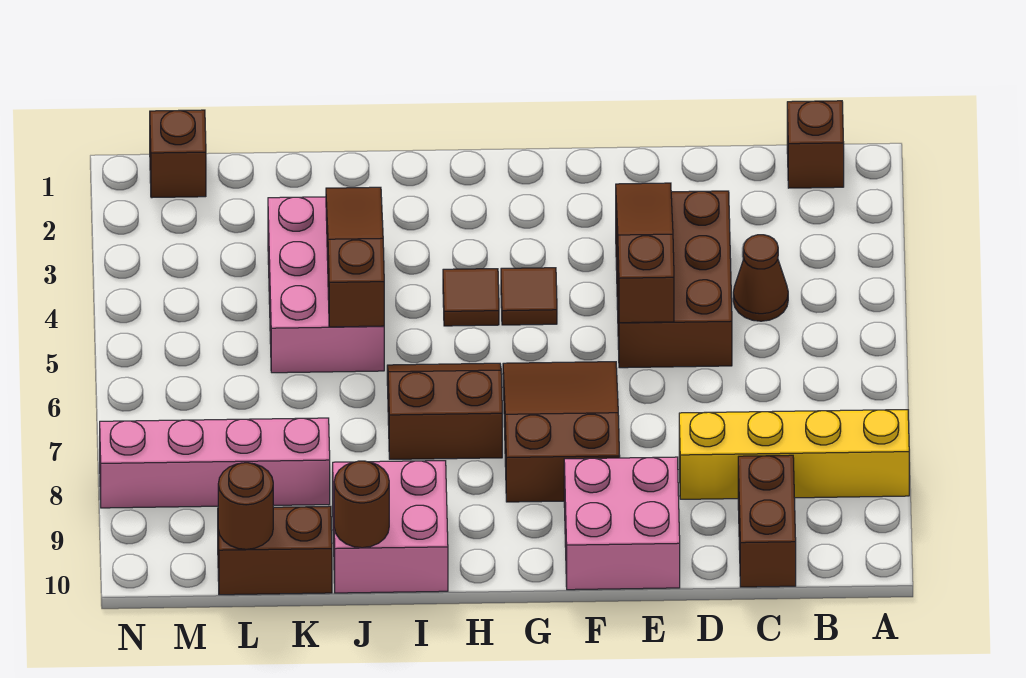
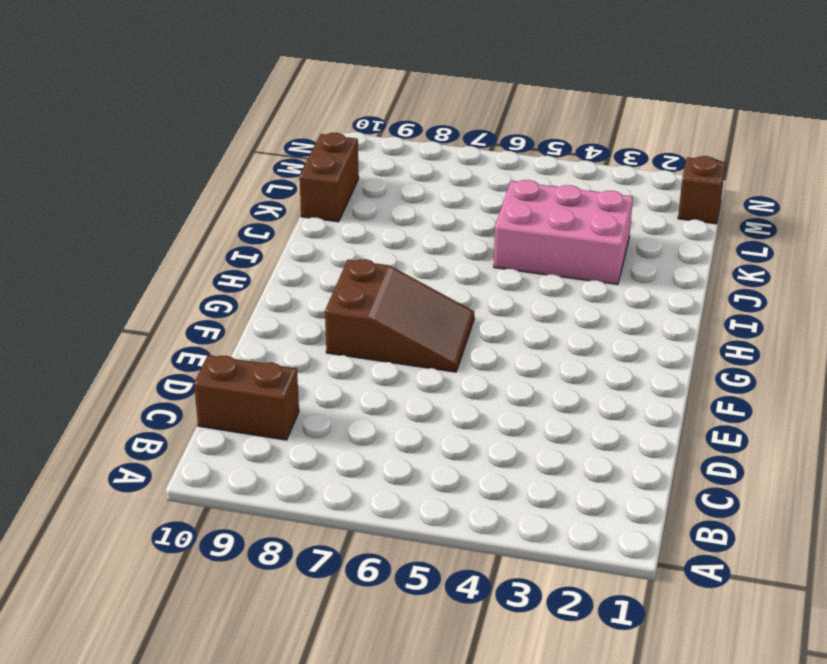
none -> yellow brick A8:D8 level 1
none -> brown brick B1 level 1
none -> brown cone C4 level 1

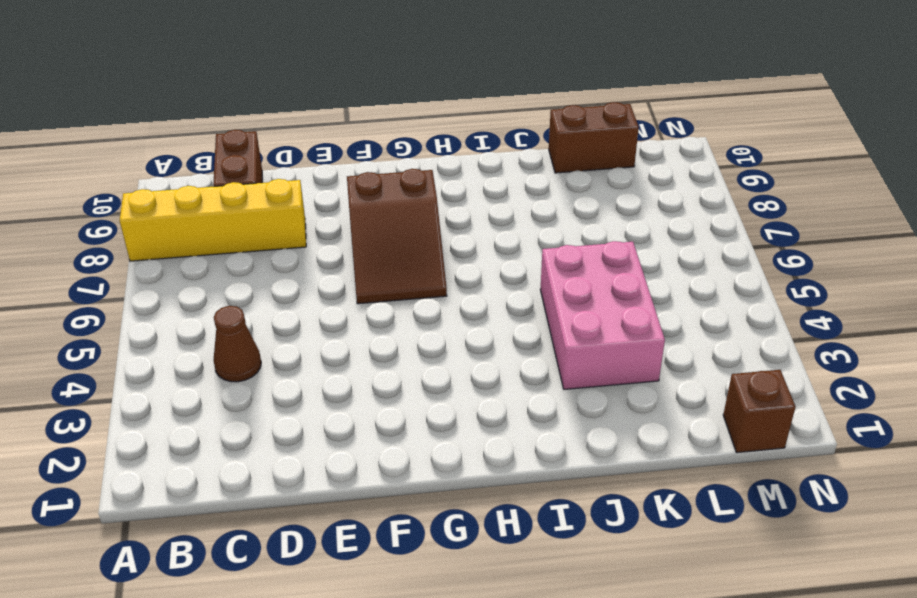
none -> brown brick B1 level 1
none -> brown brick D3:E5 level 1
none -> pink brick E9:F10 level 1

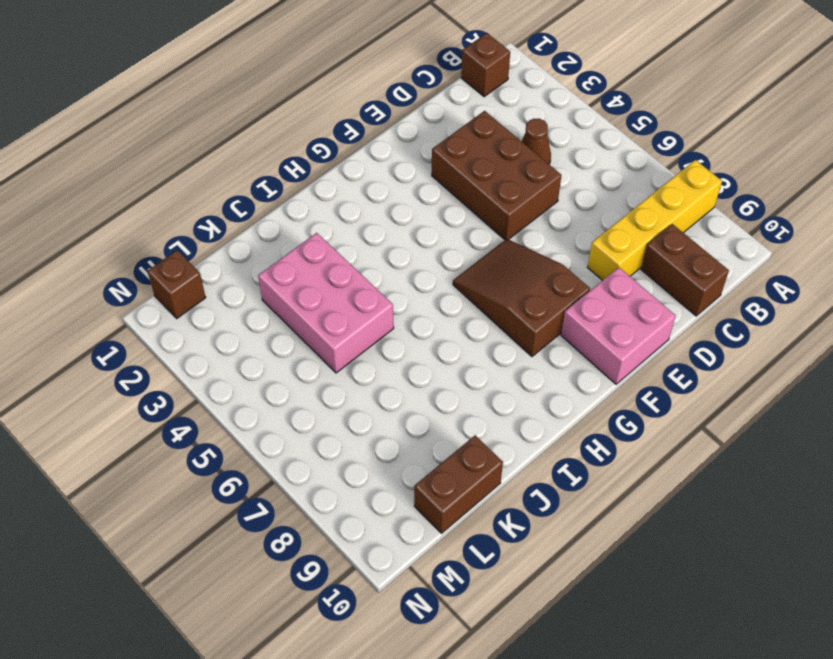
none -> brown tile G4 level 1
none -> brown tile H4 level 1
none -> brown slope H6:I7 level 1 top 7

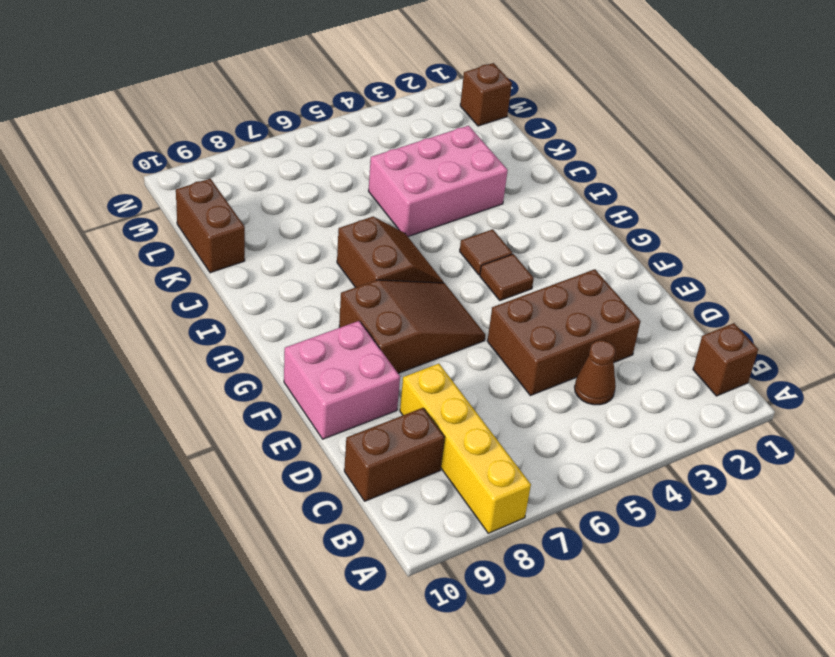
none -> pink brick I9:J10 level 1
none -> pink brick K8:N8 level 1
none -> brown slope E3:E5 level 2 top 5

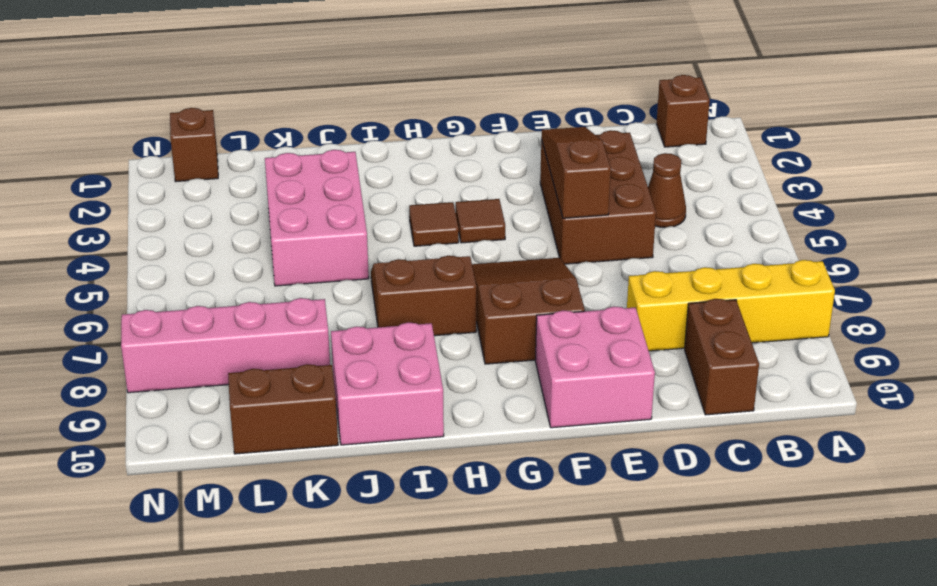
none -> brown slope J3:J5 level 2 top 5
none -> brown round brick J10 level 2
none -> brown round brick L10 level 2

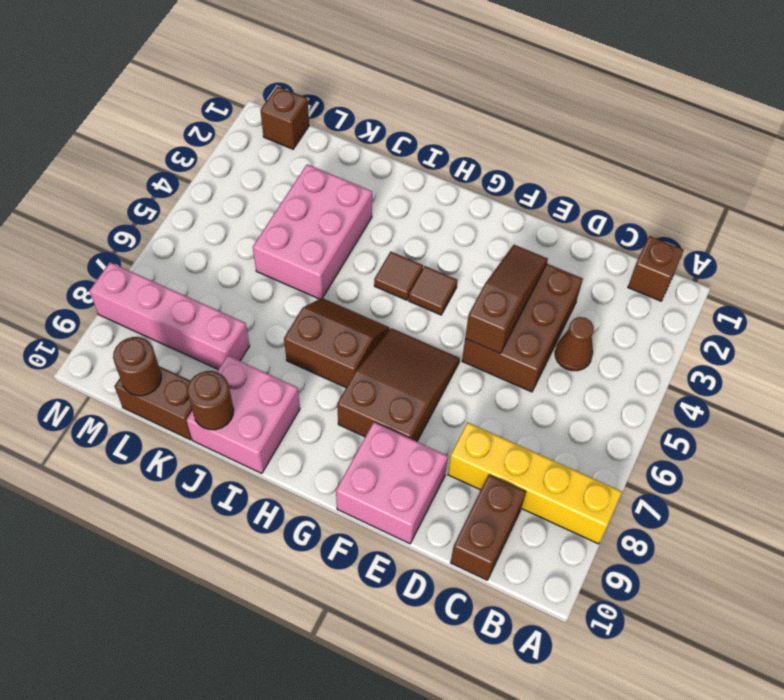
none -> brown slope J3:J5 level 2 top 5

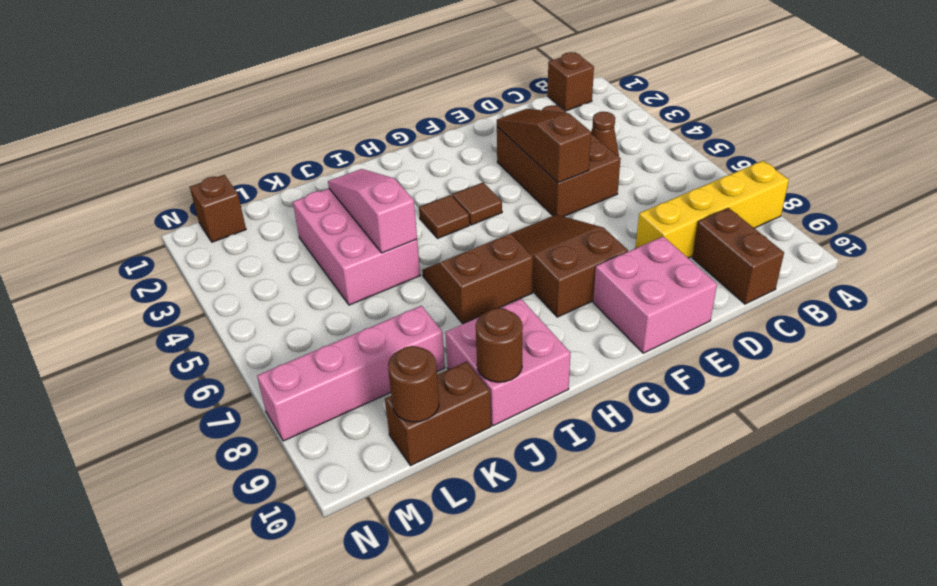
pink slope J3:J5 level 2 top 5 -> brown slope J3:J5 level 2 top 5

